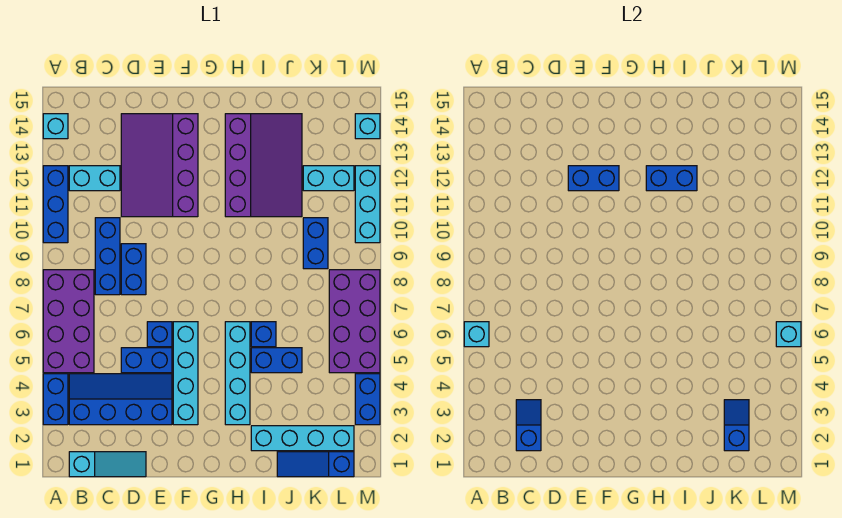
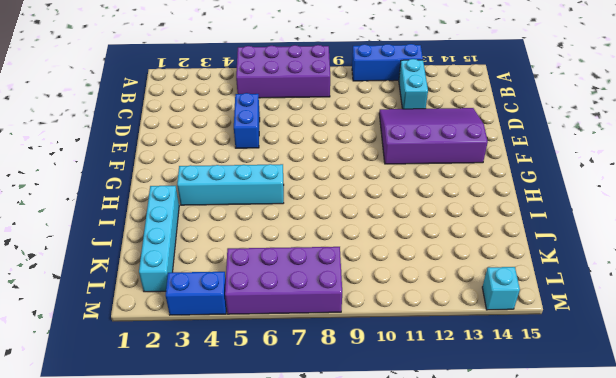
none -> blue brick A3:A4 level 1
none -> cyan brick A14 level 1
none -> cyan slope B1:D1 level 1 top B
none -> blue slope B3:E4 level 1 top 3

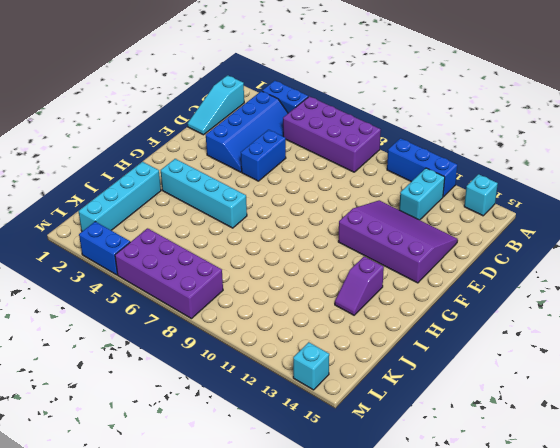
purple slope H13:I13 level 1 top H -> purple slope H11:J14 level 1 top H
none -> blue brick C8:C10 level 1
none -> blue brick D8:D9 level 1
none -> blue brick E6 level 1
none -> cyan brick F3:F6 level 1

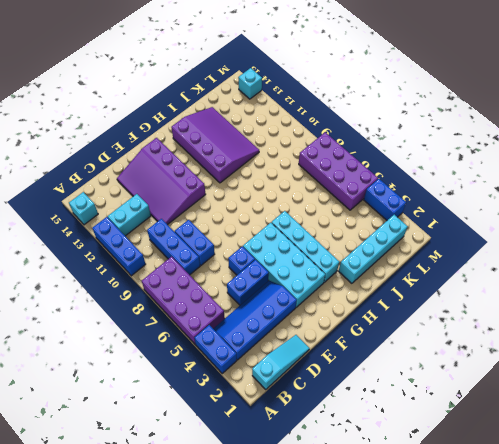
cyan brick F3:G6 level 1 -> cyan brick F3:F6 level 1
none -> blue brick I5:J5 level 1
none -> blue brick I6 level 1
none -> blue slope J1:L1 level 1 top L
none -> blue brick K9:K10 level 1

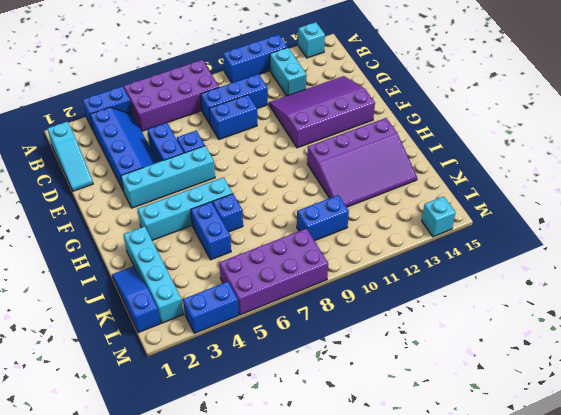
none -> cyan brick K12:L12 level 1
none -> cyan brick M10:M12 level 1
none -> cyan brick A6 level 2
none -> blue slope C2:C3 level 2 top 2

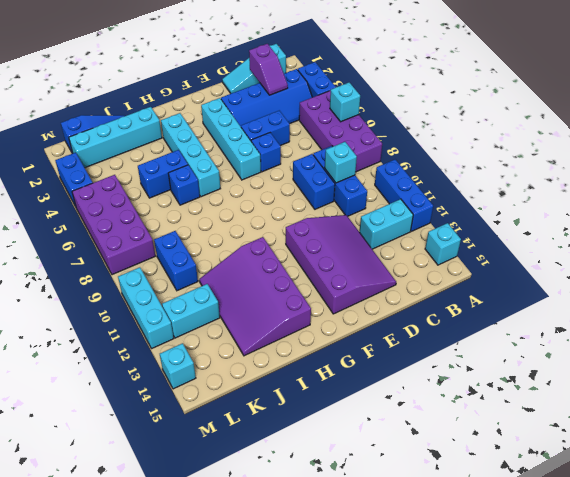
purple slope C2:C3 level 2 top 2 -> blue slope C2:C3 level 2 top 2
cyan brick C9 level 2 -> cyan brick M6 level 2
none -> blue brick E12:F12 level 2
none -> blue brick H12:I12 level 2
none -> blue slope K2:K3 level 2 top 2

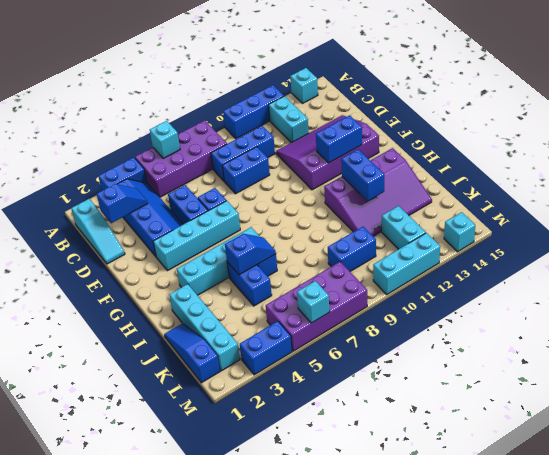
blue brick F12:F13 level 2 -> blue brick E12:F12 level 2
blue slope I5:I6 level 2 top 5 -> blue slope K2:K3 level 2 top 2

